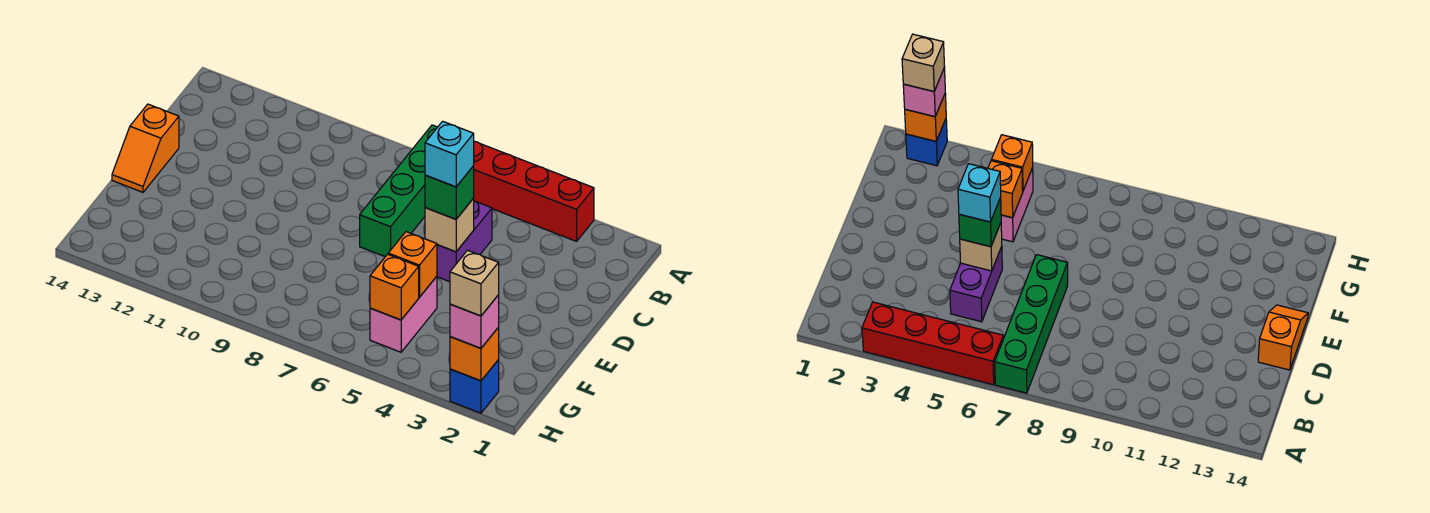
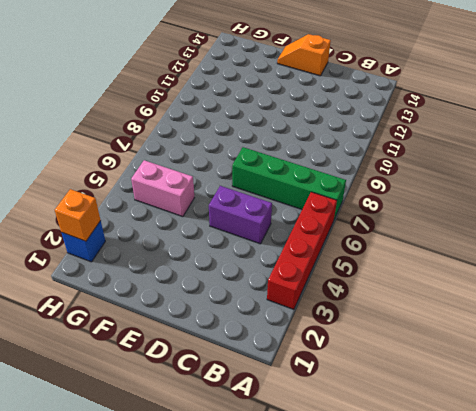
none -> tan brick D5 level 2
none -> orange brick F5 level 2
none -> orange brick G5 level 2

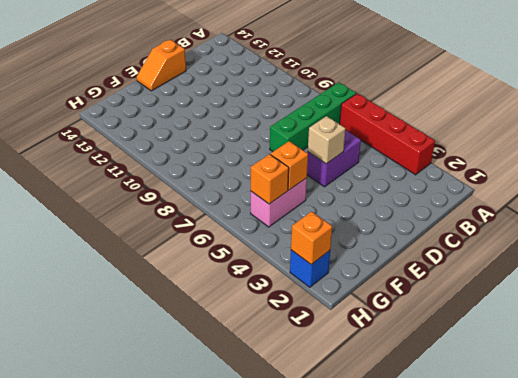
none -> green brick D5 level 3
none -> pink brick H2 level 3
none -> cyan brick D5 level 4

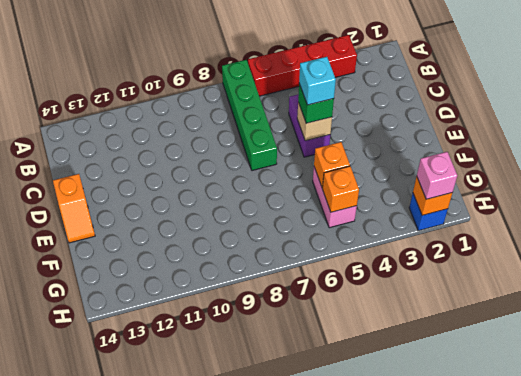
none -> tan brick H2 level 4

